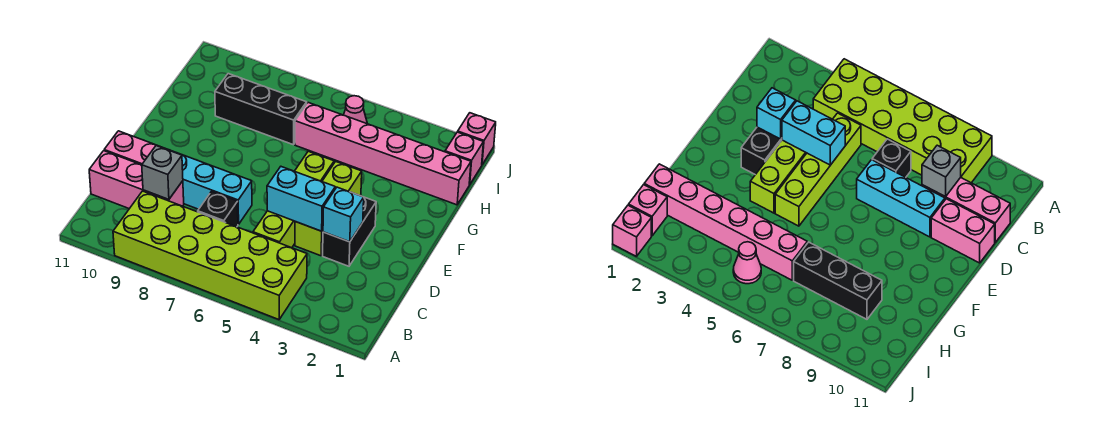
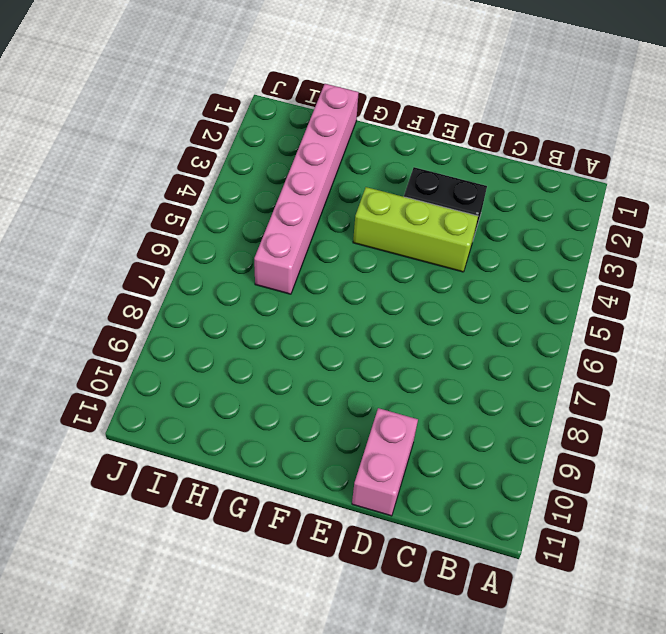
none -> lime brick A4:B9 level 1
none -> lime brick C5:F5 level 1
none -> black brick C7 level 1

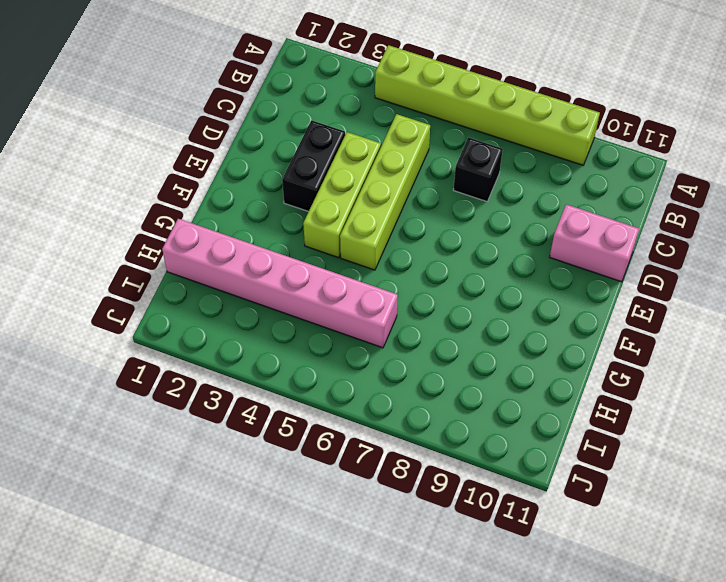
lime brick A4:A9 level 1 -> lime brick A4:B9 level 1
none -> pink brick C9:C11 level 1
none -> cyan brick D7:D9 level 1
none -> black brick H7:H9 level 1

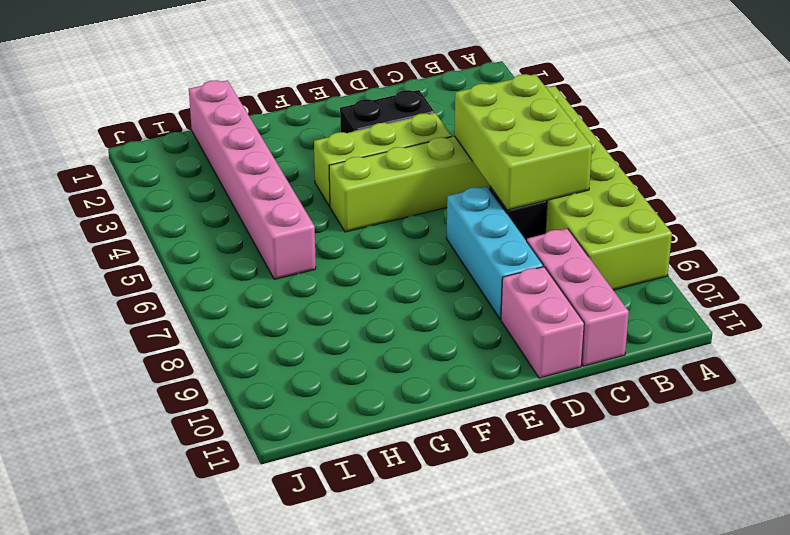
lime brick B5:C7 level 2 -> none
none -> black brick H7:H9 level 1
none -> pink brick I1 level 1
none -> pink cone I5 level 1

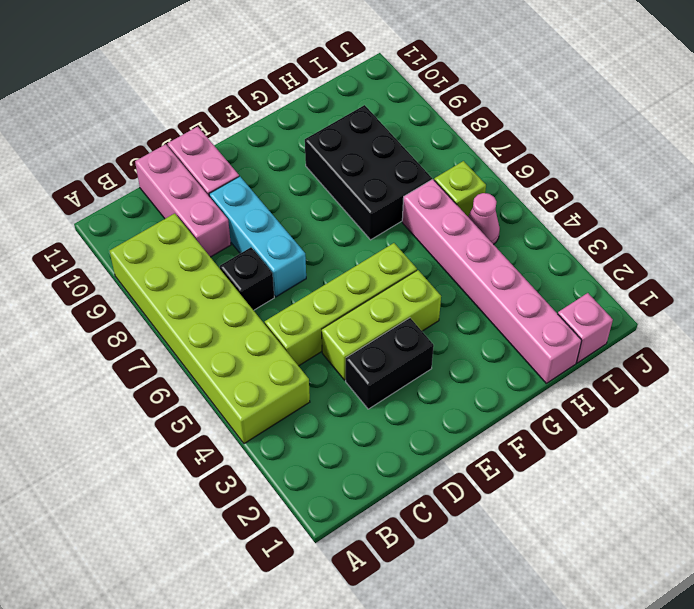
black brick G7:H9 level 1 -> black brick H7:H9 level 1
lime brick I6 level 1 -> none
none -> pink brick J1 level 1
none -> grey brick C9 level 2
none -> cyan brick D3 level 2

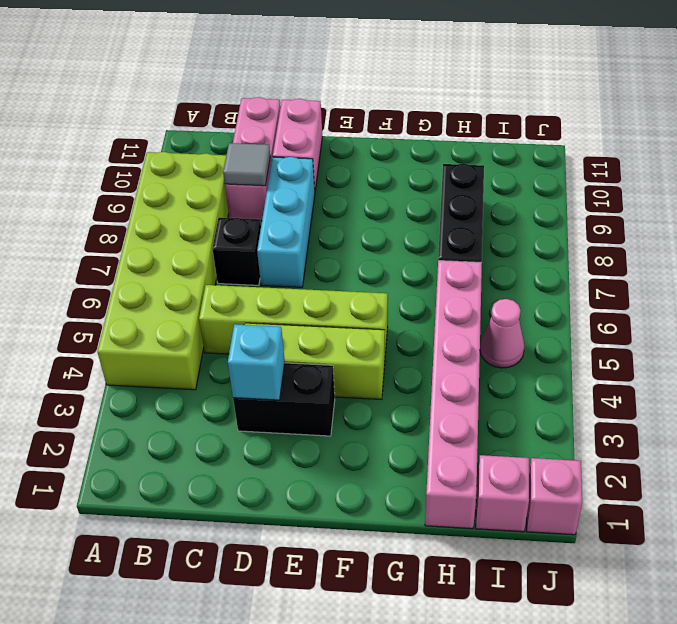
grey tile C9 level 2 -> grey brick C9 level 2
none -> cyan brick D4:D5 level 2

